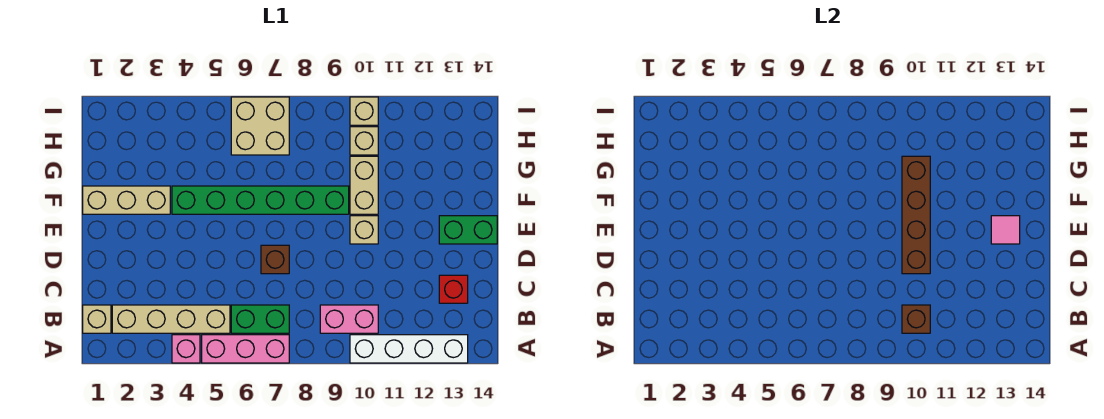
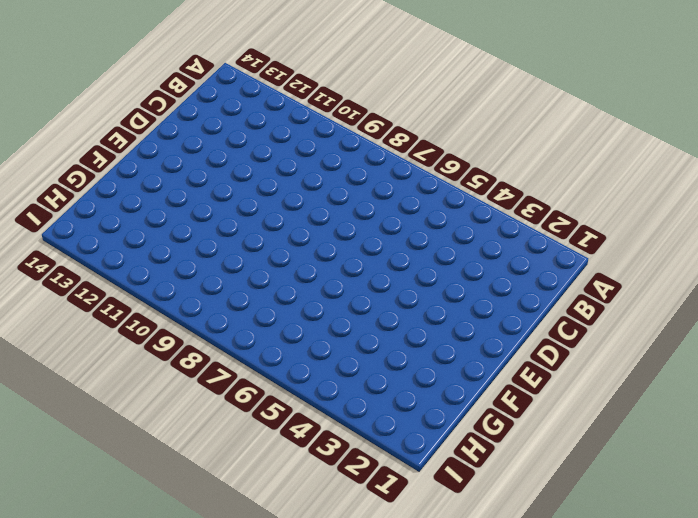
none -> pink brick A4 level 1
none -> pink brick A5:A7 level 1
none -> white brick A10:A13 level 1

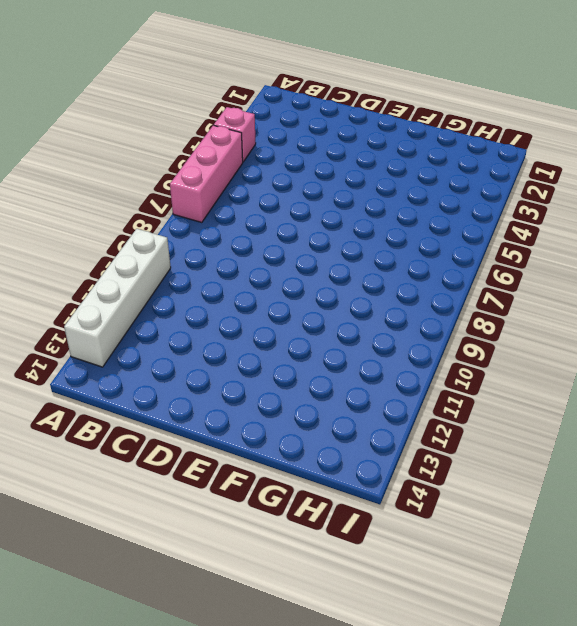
none -> tan brick B1 level 1
none -> tan brick B2:B5 level 1
none -> green brick B6:B7 level 1

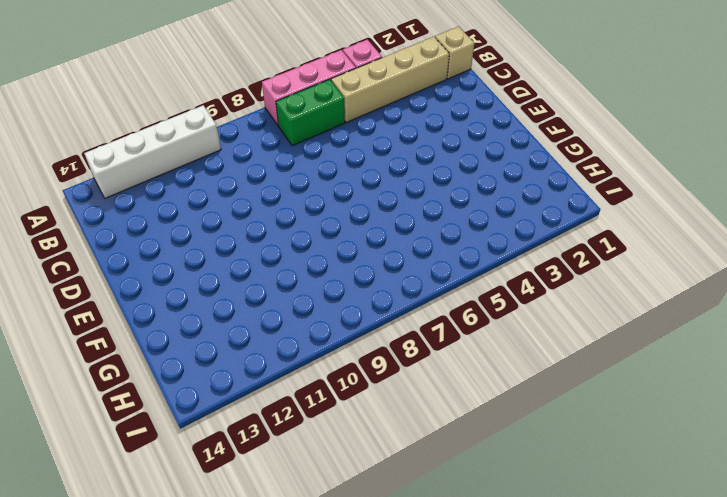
none -> pink brick B9:B10 level 1
none -> red brick C13 level 1
none -> brown brick D7 level 1

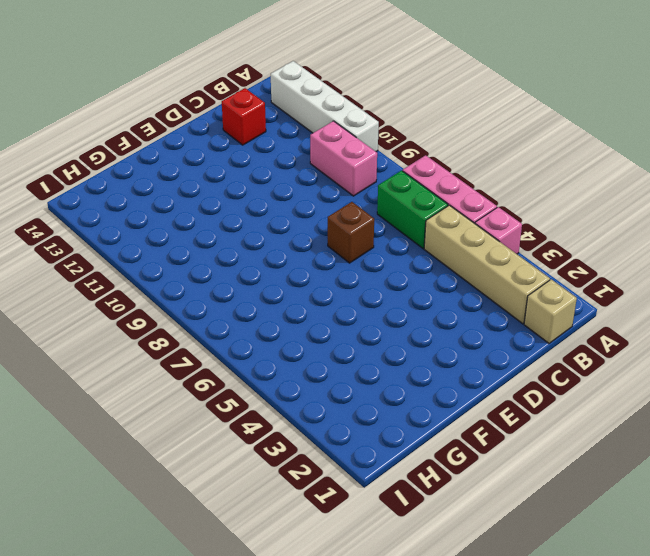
none -> tan brick E10 level 1
none -> green brick E13:E14 level 1
none -> tan brick F1:F3 level 1

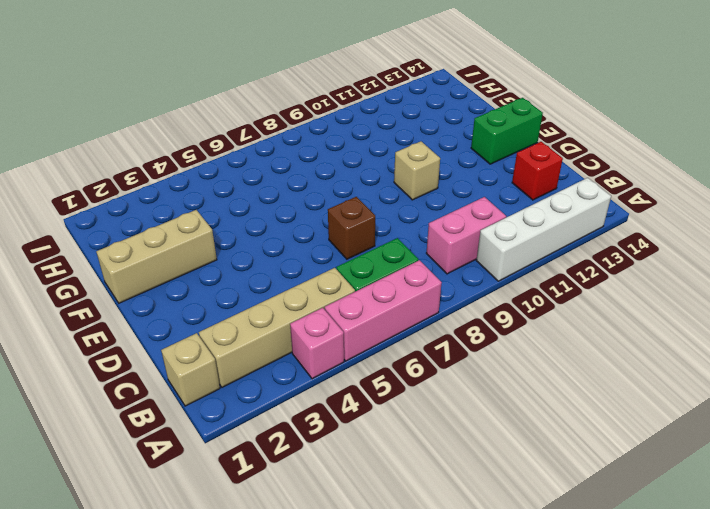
none -> green brick F4:F9 level 1
none -> tan brick F10:G10 level 1
none -> tan brick H6:I7 level 1

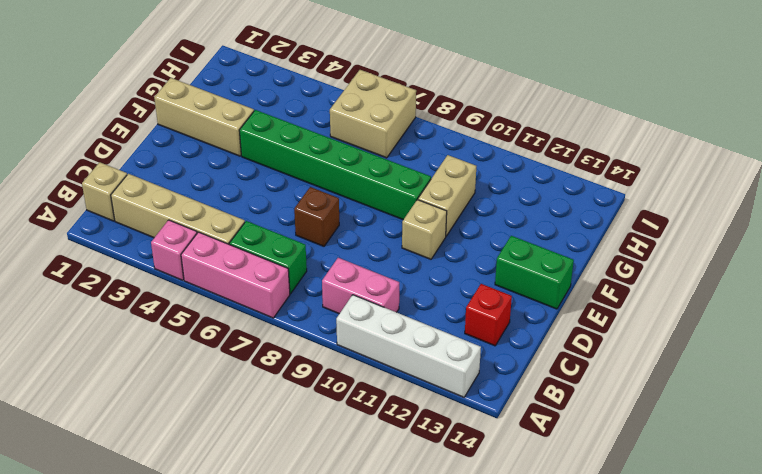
none -> tan brick H10 level 1
none -> tan brick I10 level 1
none -> brown brick B10 level 2

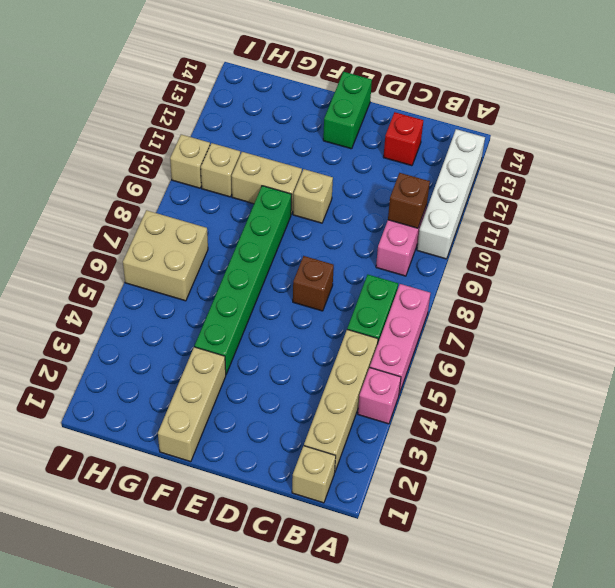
none -> brown brick D10:G10 level 2
none -> pink tile E13 level 2

